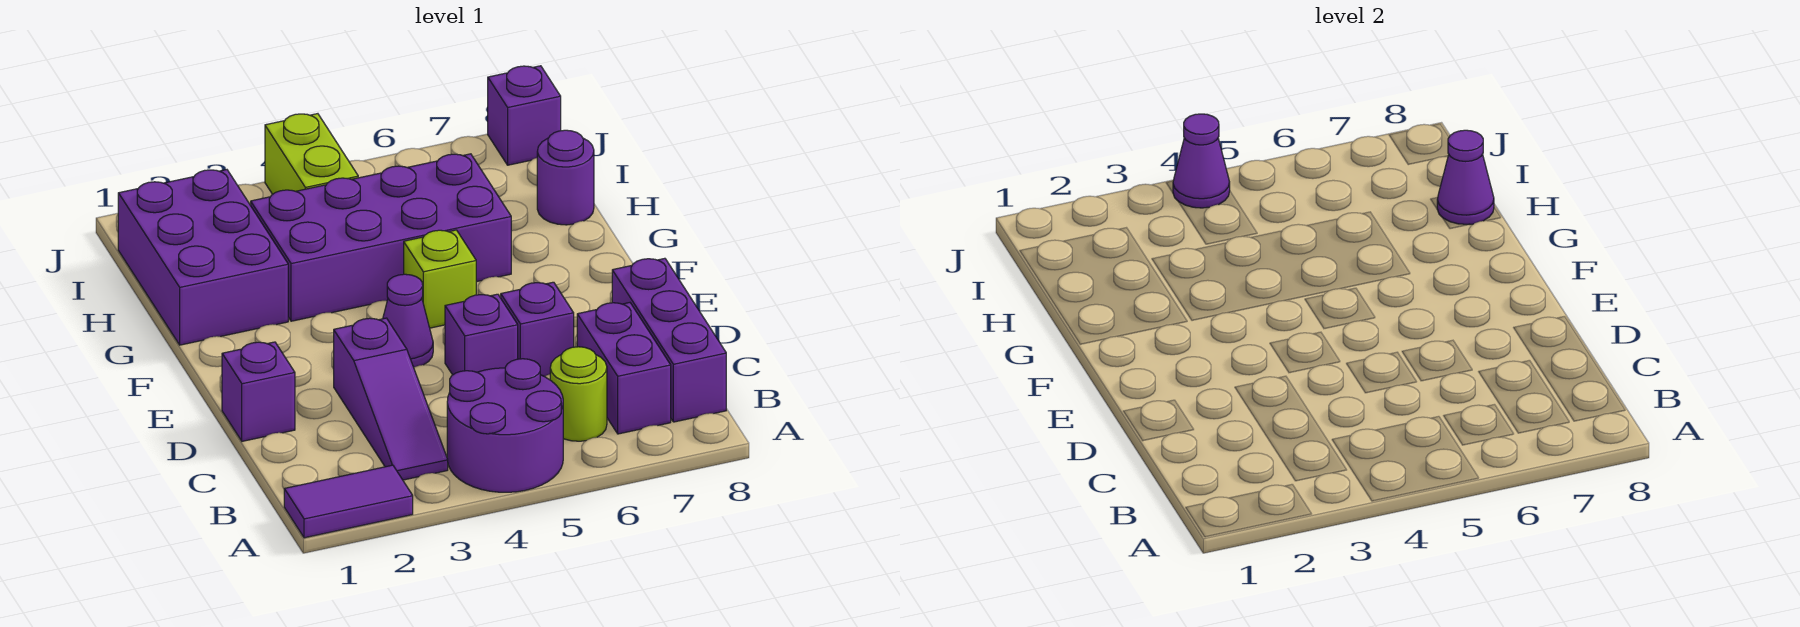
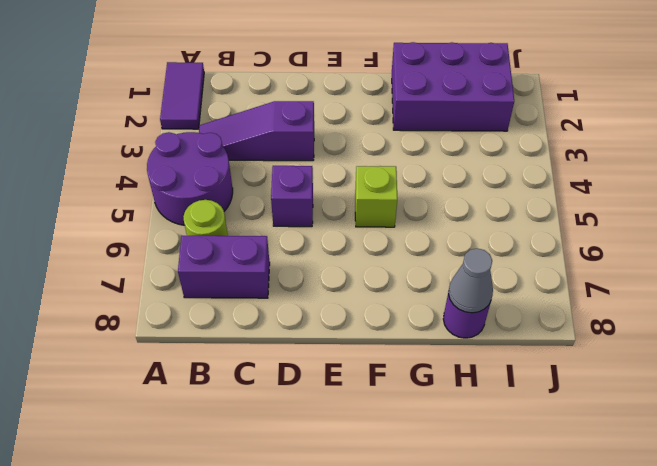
grey cone H8 level 2 -> purple cone H8 level 2
none -> purple brick B8:D8 level 1
none -> purple brick D1 level 1
none -> purple brick D6 level 1

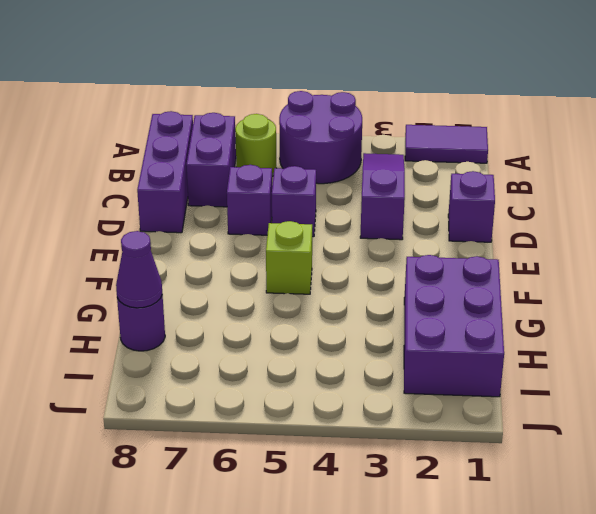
none -> purple cone E4 level 1
none -> purple brick G3:H6 level 1
none -> lime brick I4:J4 level 1

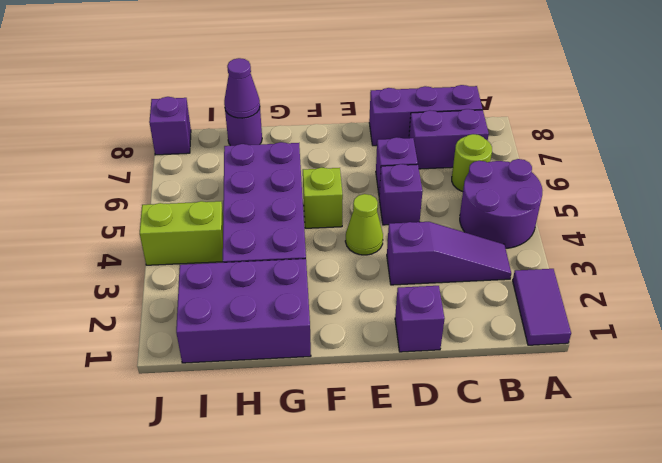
lime cone E4 level 1 -> purple cone E4 level 1
none -> purple cone J4 level 2

